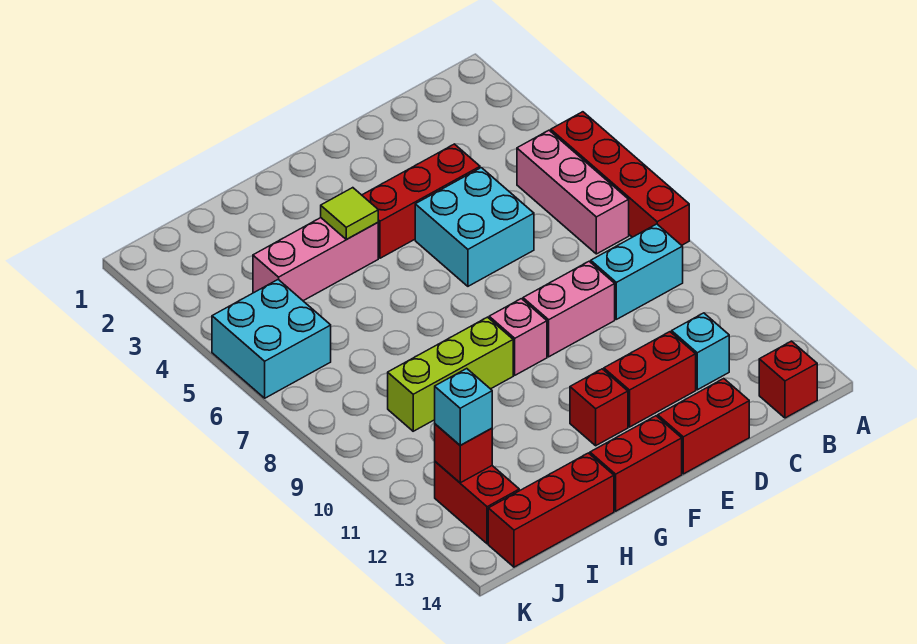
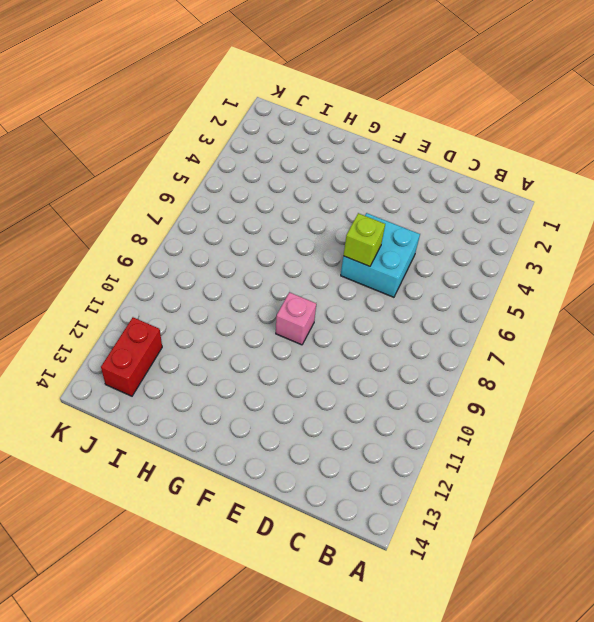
lime brick E6 level 2 -> none
none -> red brick A5:A8 level 1
none -> pink brick B5:B7 level 1
none -> cyan brick B9:C9 level 1

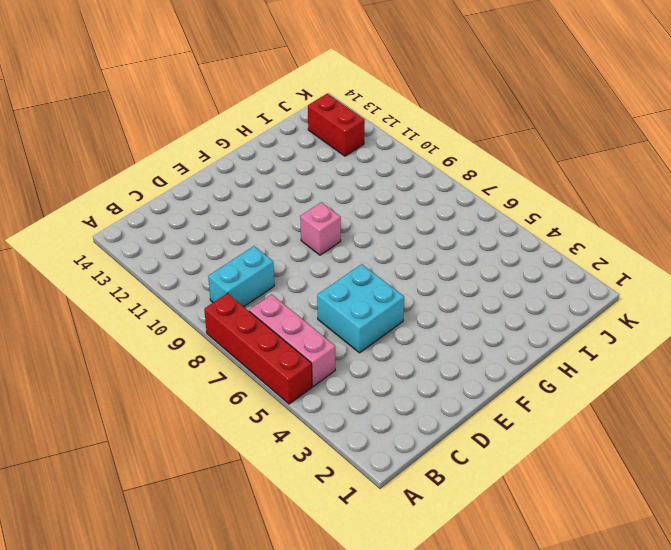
none -> red brick B14 level 1
none -> cyan brick C12 level 1
none -> red brick D4:F4 level 1

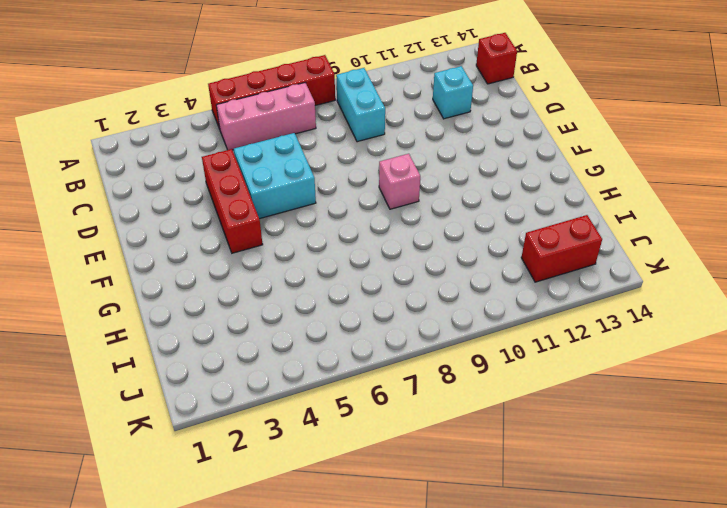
none -> pink brick D9:E9 level 1
none -> red brick D12:E12 level 1
none -> red brick D14:E14 level 1

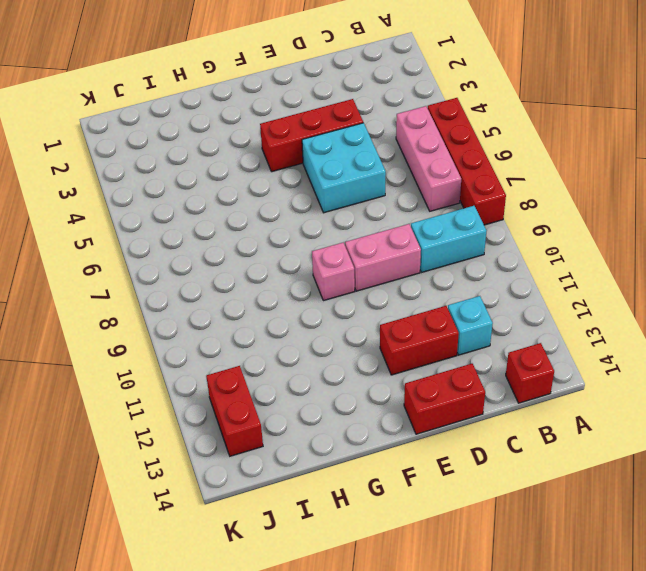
none -> red brick F12 level 1
none -> red brick F14:G14 level 1
none -> pink brick G4:I4 level 1

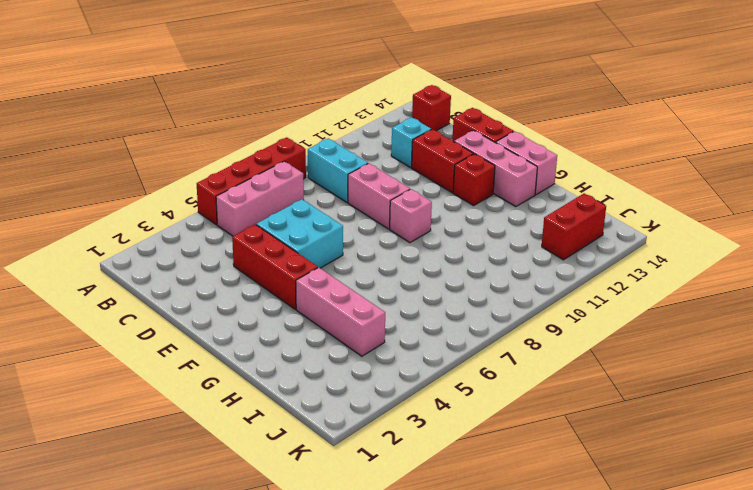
pink brick E13:G13 level 1 -> none
pink brick F14:G14 level 1 -> red brick F14:G14 level 1
none -> lime brick G9:I9 level 1
none -> red brick H14:J14 level 1
none -> cyan brick J5:K6 level 1

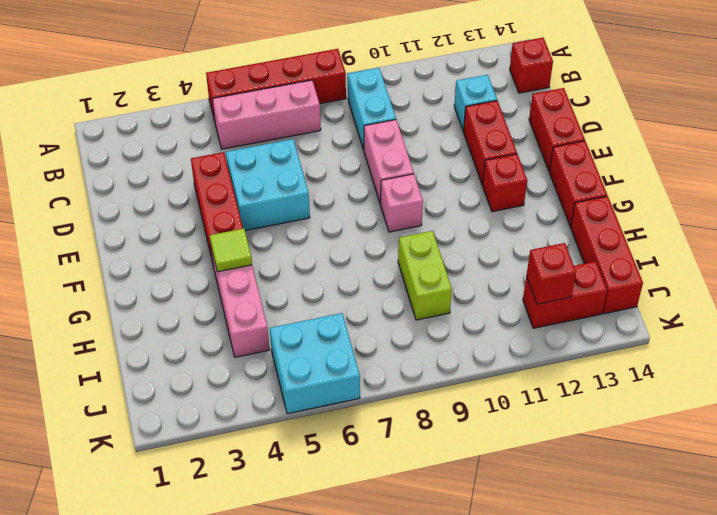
lime brick H9:I9 level 1 -> lime brick G9:I9 level 1
none -> cyan brick J12 level 3

